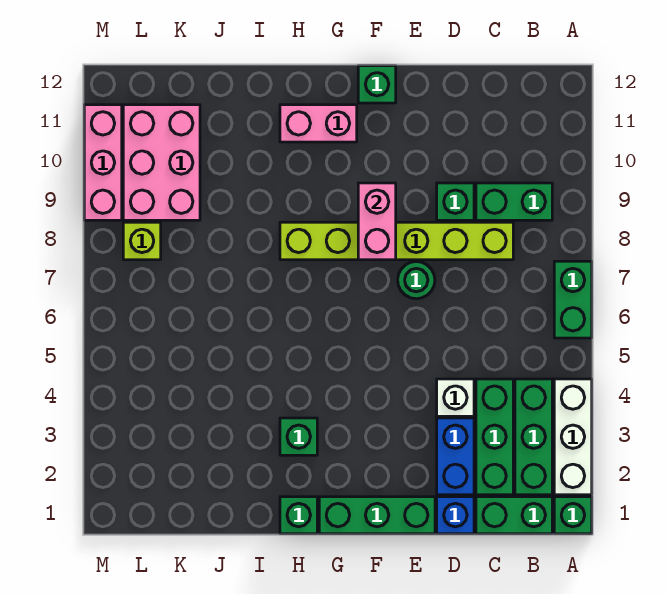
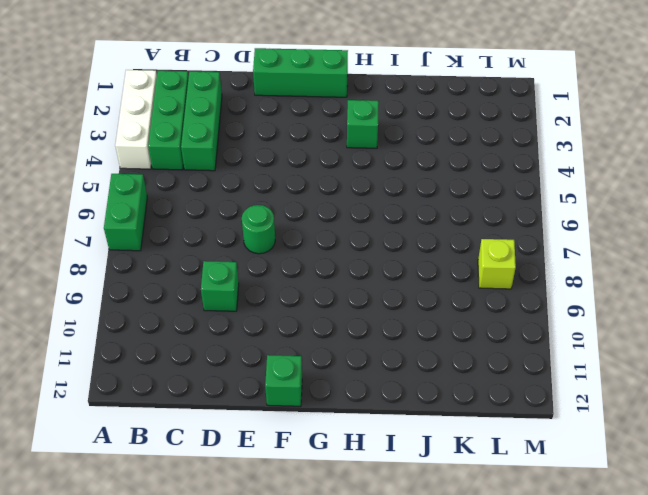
none -> green brick A1 level 1
none -> green brick B1:C1 level 1
none -> green brick B9:C9 level 1

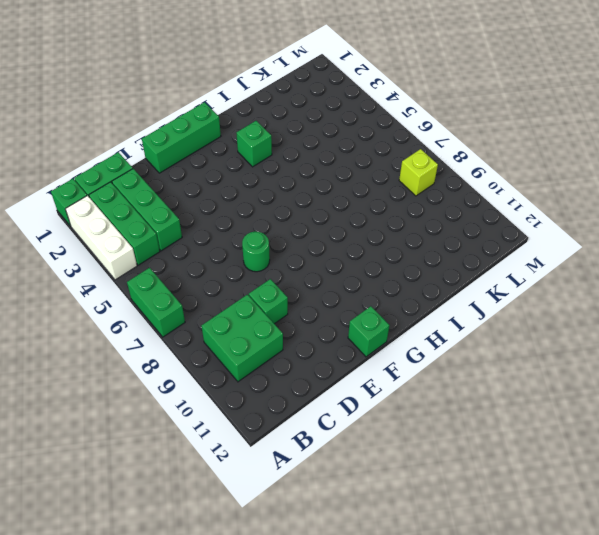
green brick B9:C10 level 1 -> green brick B9:C9 level 1
none -> lime brick C8:H8 level 1
none -> blue brick D1 level 1
none -> blue brick D2:D3 level 1

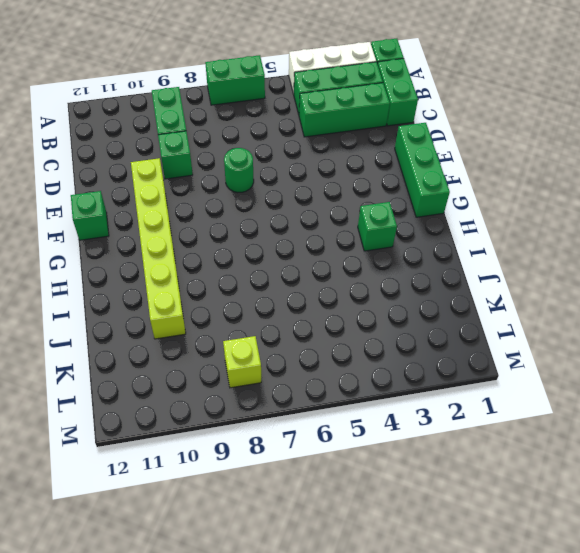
lime brick E10:J10 level 1 -> lime brick C8:H8 level 1
none -> blue brick D1 level 1
none -> blue brick D2:D3 level 1
none -> white brick D4 level 1

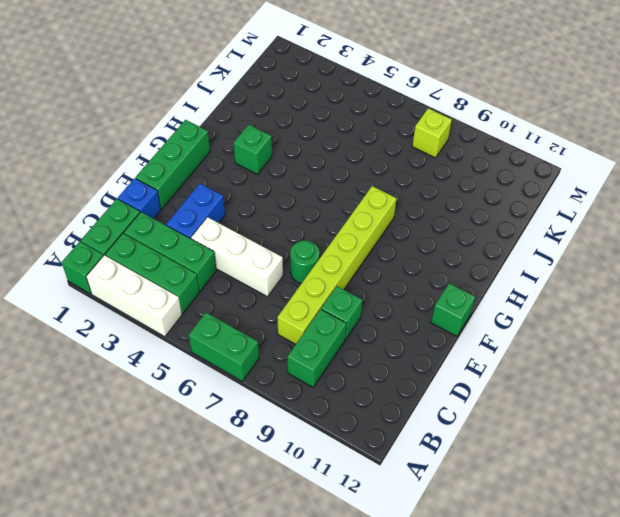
blue brick D3:E3 level 1 -> blue brick D2:D3 level 1
white brick D4:D6 level 1 -> white brick D4 level 1
none -> pink brick G11:H11 level 1
none -> green brick H1 level 1
none -> pink brick K9:L11 level 1

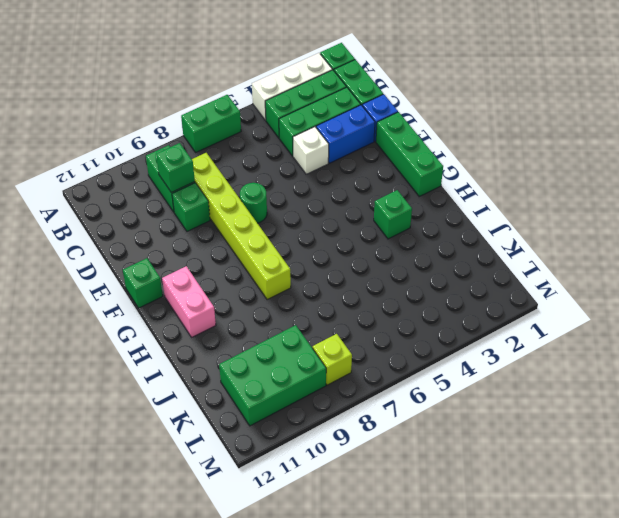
green brick C9 level 2 -> green brick H1 level 1
green brick K9:L11 level 1 -> pink brick K9:L11 level 1
none -> pink brick M9:M11 level 1
none -> pink brick F8:F9 level 2

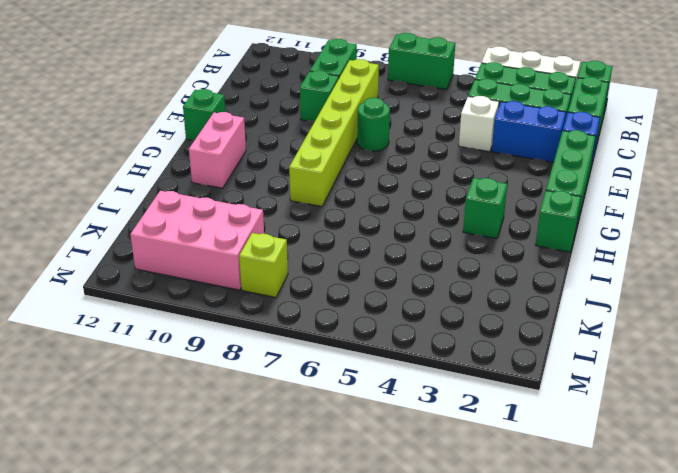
none -> pink brick M9:M11 level 1
none -> pink brick F8:F9 level 2

